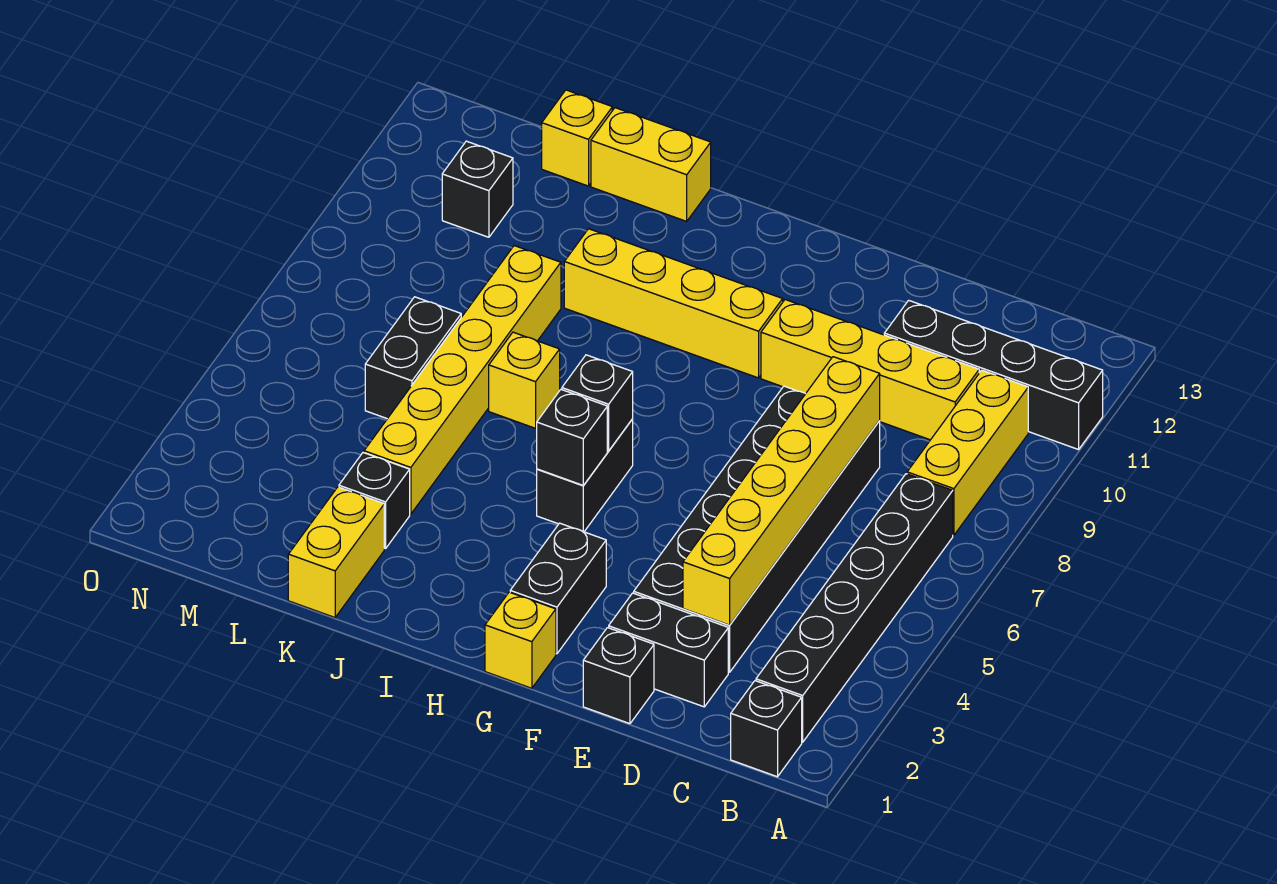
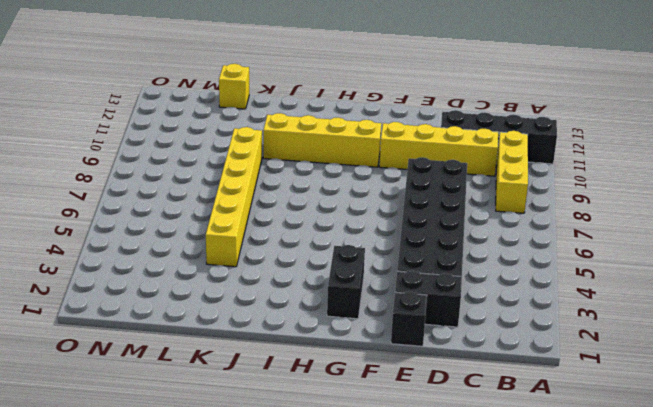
none -> black brick B1 level 1
none -> black brick B2:B7 level 1
none -> yellow brick G1 level 1

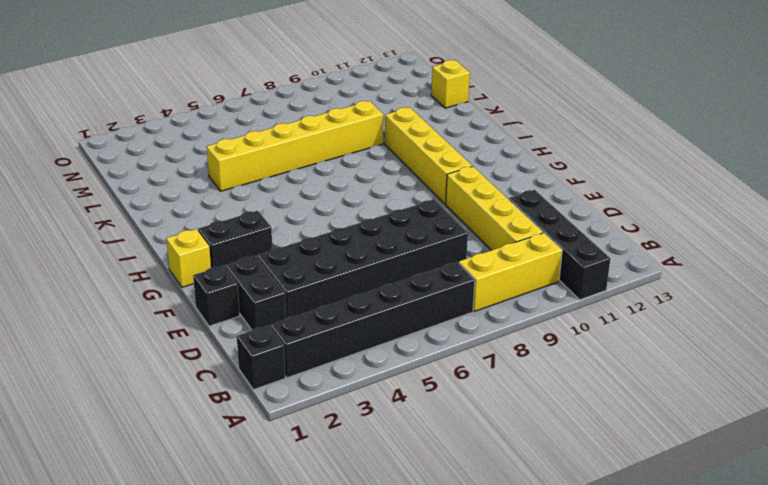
none -> black brick H5:H6 level 1
none -> yellow brick J7 level 1
none -> yellow brick J13:K13 level 1

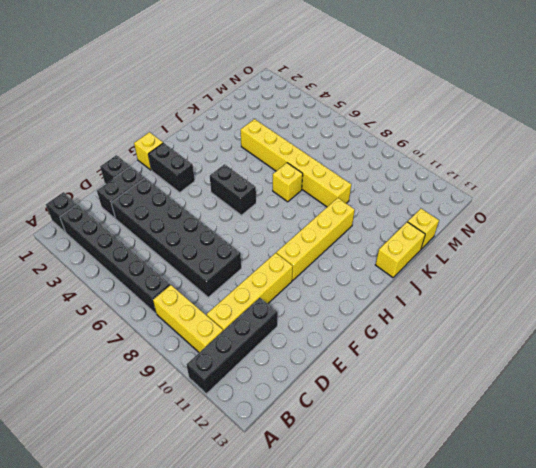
none -> yellow brick K1:K2 level 1
none -> black brick K3 level 1
none -> black brick L6:L7 level 1

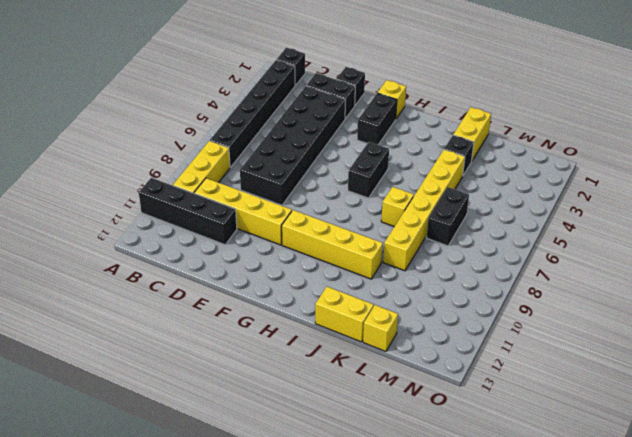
none -> black brick M11 level 1
none -> yellow brick D3:D8 level 2
none -> black brick H5 level 2

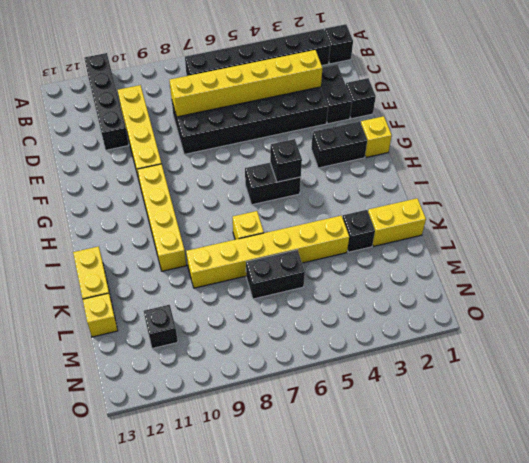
none -> yellow brick B8:B10 level 1
none -> black brick H6 level 2

